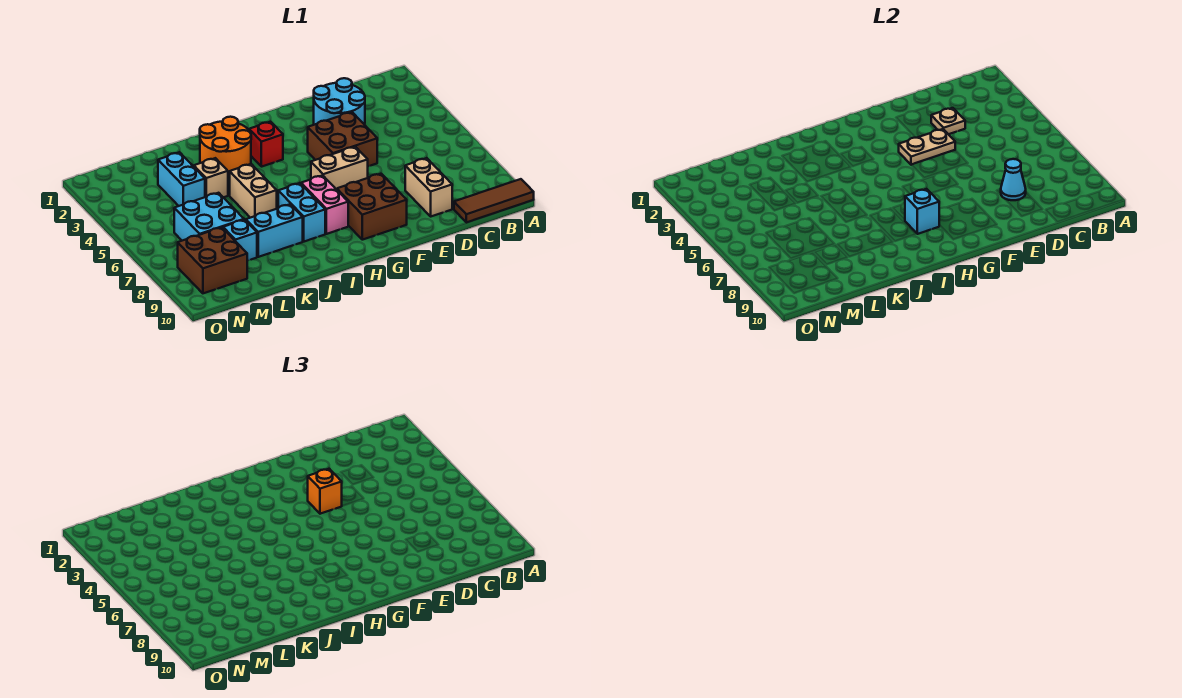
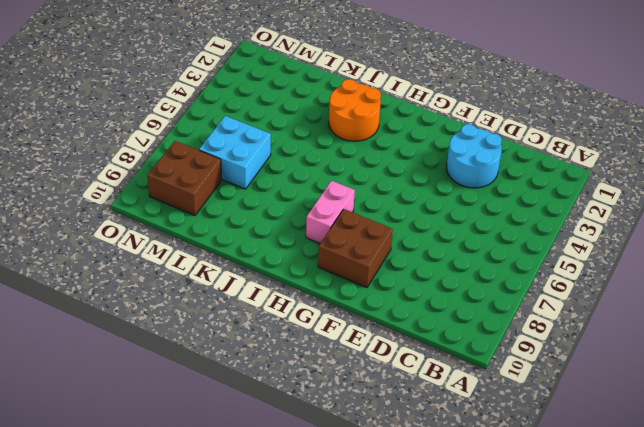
none -> brown tile A10:C10 level 1
none -> tan brick D8:D9 level 1
none -> brown brick E4:F5 level 1

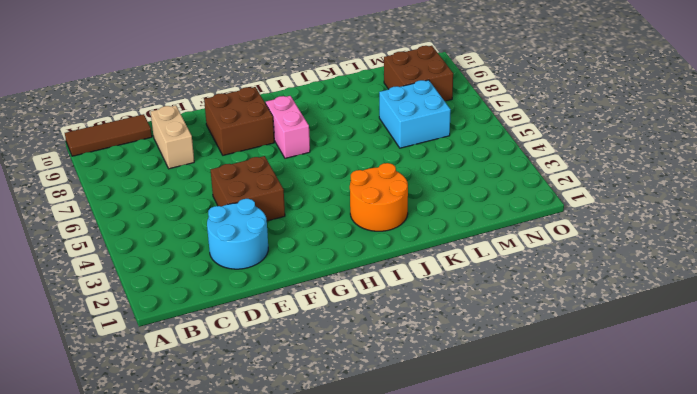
none -> tan brick F6:G6 level 1
none -> red brick H3 level 1
none -> cyan brick I7:I8 level 1

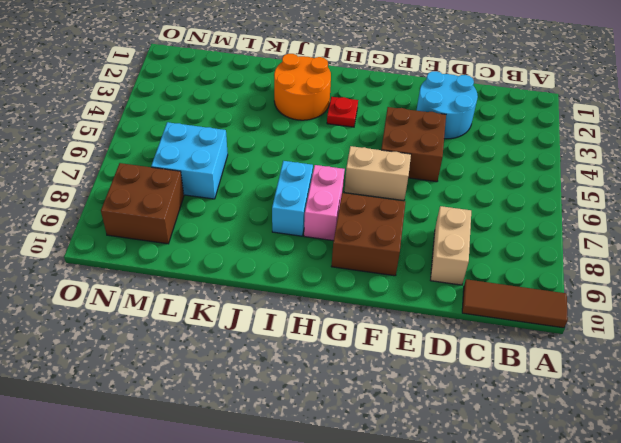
red plate H3 level 1 -> red brick H3 level 1
none -> tan brick J5:J6 level 1
none -> cyan brick J8:K8 level 1
none -> tan brick K4 level 1

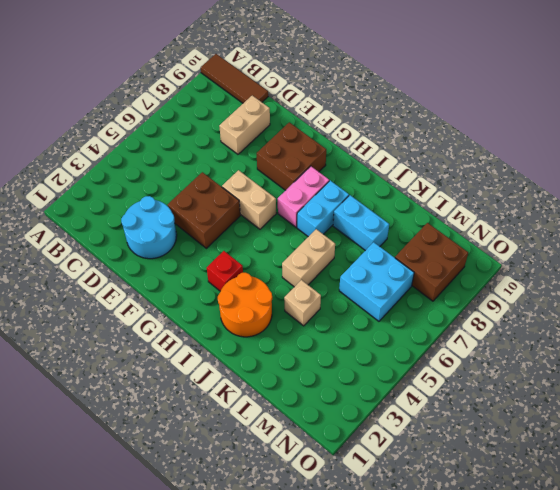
none -> cyan brick L3:L4 level 1
none -> cyan brick L8 level 1
none -> tan plate D3 level 2

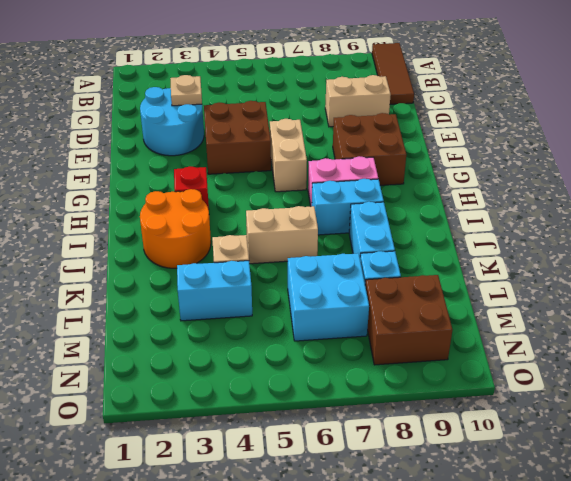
none -> cyan cone D8 level 2
none -> tan plate E4:F4 level 2
none -> cyan brick H8 level 2

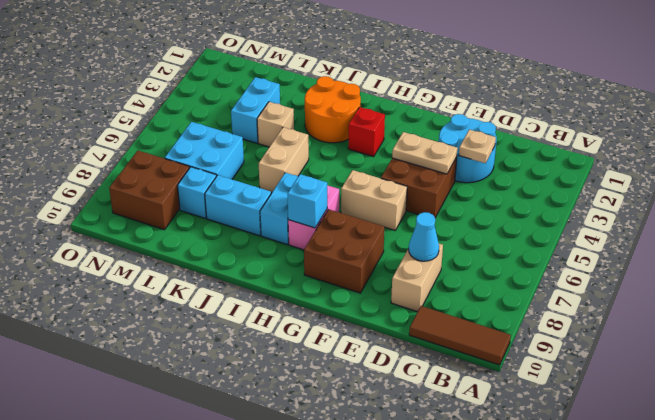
none -> orange brick F4 level 3

